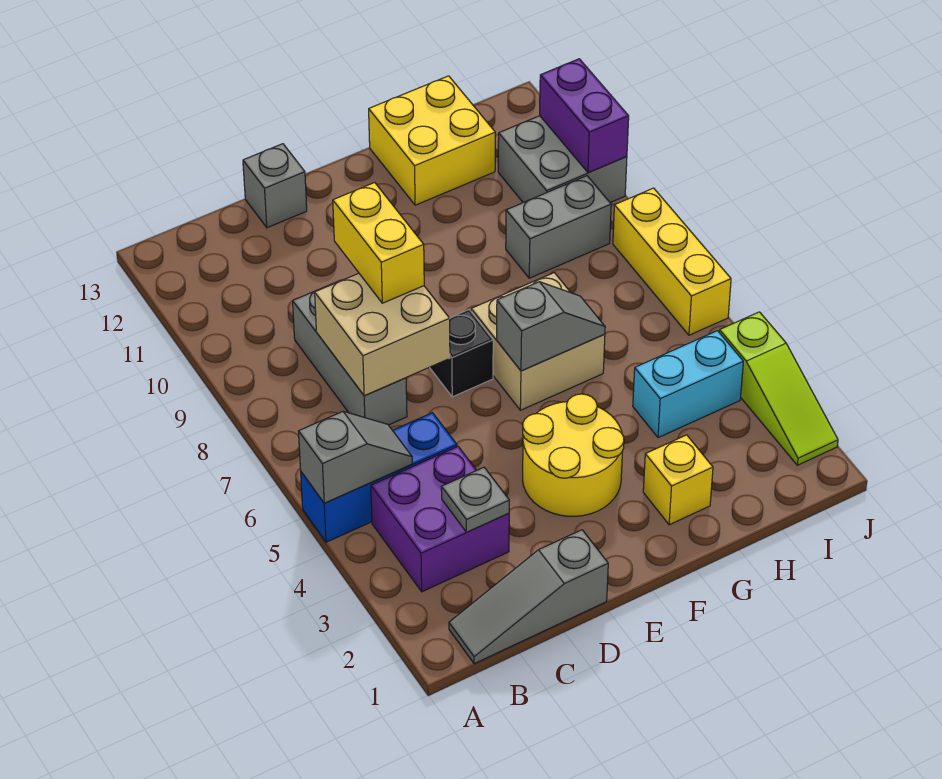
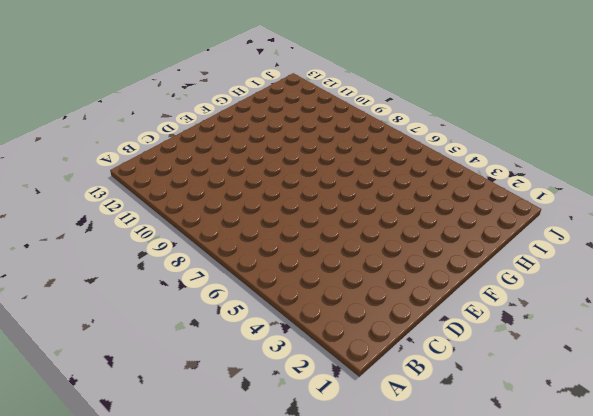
none -> blue brick A5:C5 level 1
none -> grey slope B1:D1 level 1 top D
none -> purple brick B3:C4 level 1

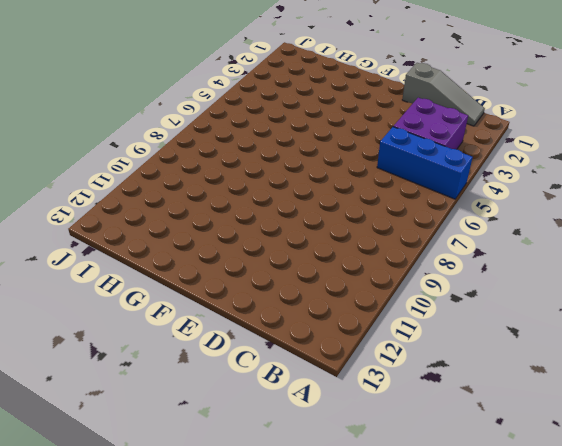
none -> grey brick C7:C9 level 1
none -> grey brick D13 level 1
none -> yellow round brick E3:F4 level 1

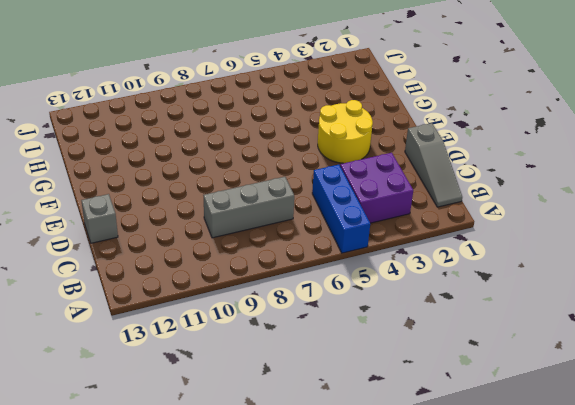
none -> black brick E7 level 1
none -> tan brick F6:G7 level 1
none -> yellow brick G2 level 1

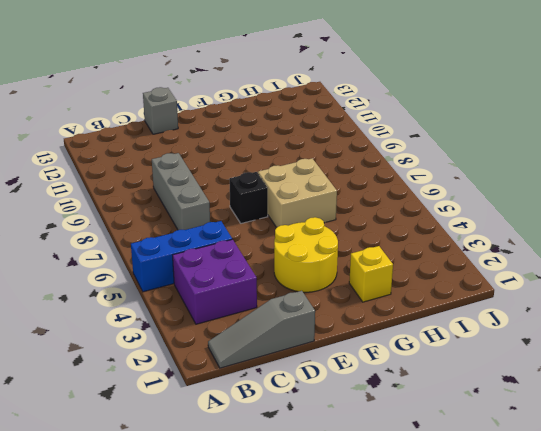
none -> yellow brick G12:H13 level 1
none -> cyan brick H4:I4 level 1
none -> grey brick H9:I9 level 1

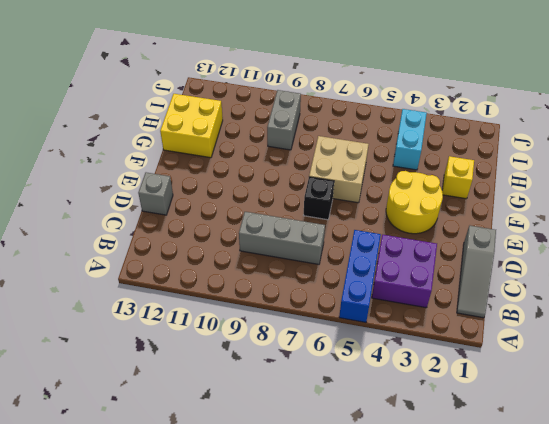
none -> grey brick I10:J11 level 1
none -> lime slope J2:J4 level 1 top 4
none -> yellow brick J6:J8 level 1

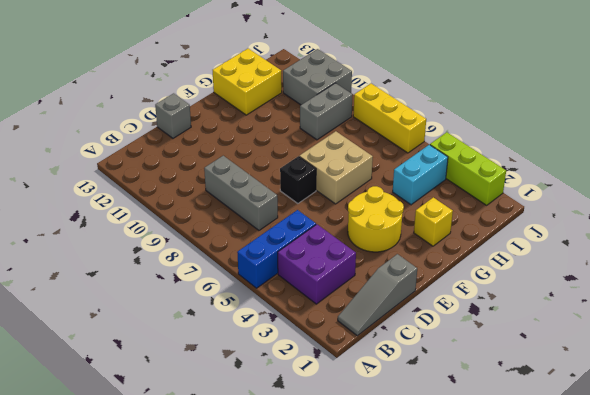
lime brick J2:J4 level 1 -> lime slope J2:J4 level 1 top 4
none -> grey slope A5:B5 level 2 top A
none -> grey plate C3 level 2
none -> tan brick C7:D8 level 2

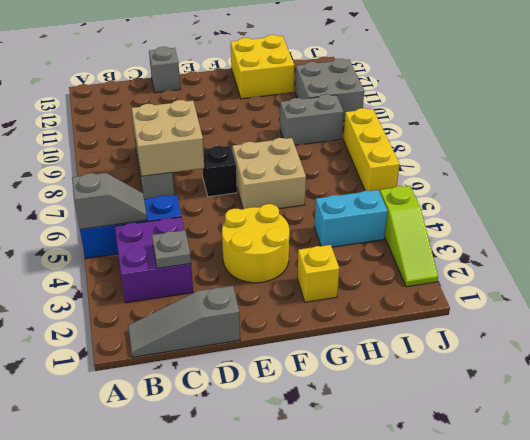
none -> grey slope F6:G6 level 2 top F
none -> purple brick J10:J11 level 2
none -> yellow brick D8:D9 level 3

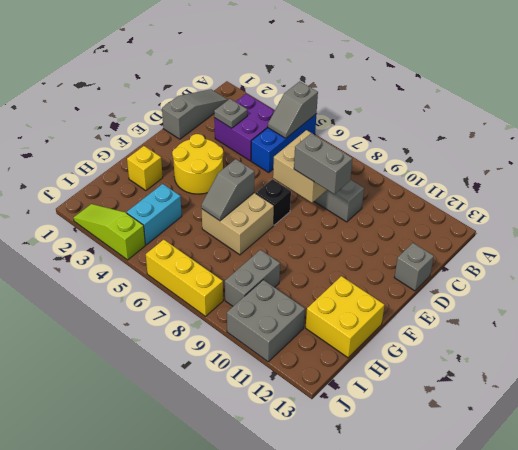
grey brick D8:D9 level 3 -> yellow brick D8:D9 level 3
none -> purple brick J10:J11 level 2

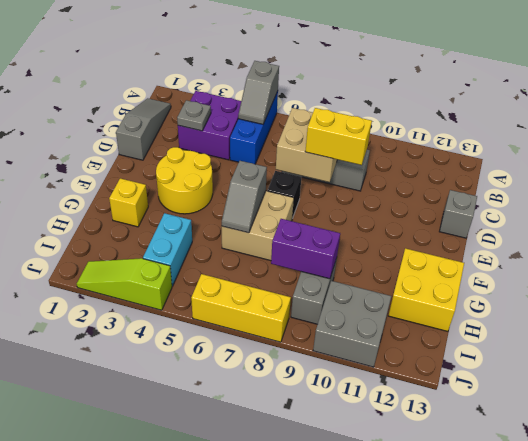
purple brick H8:H9 level 2 -> purple brick J10:J11 level 2

